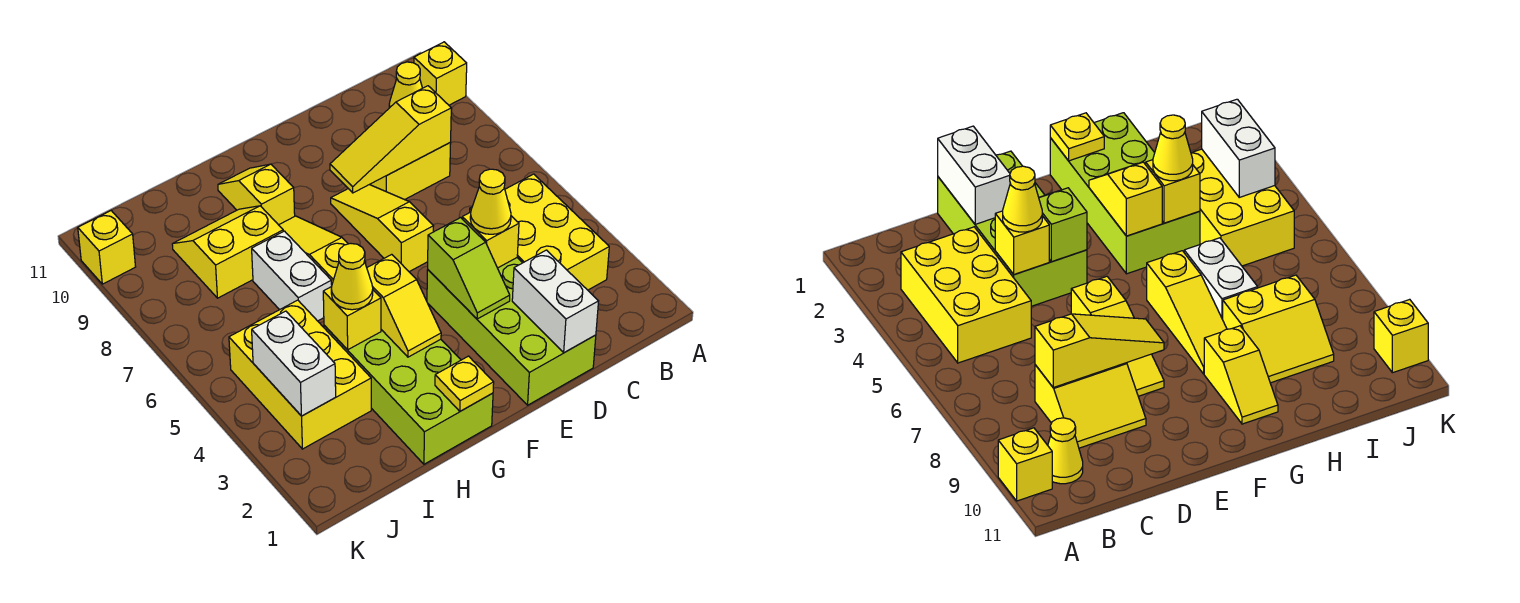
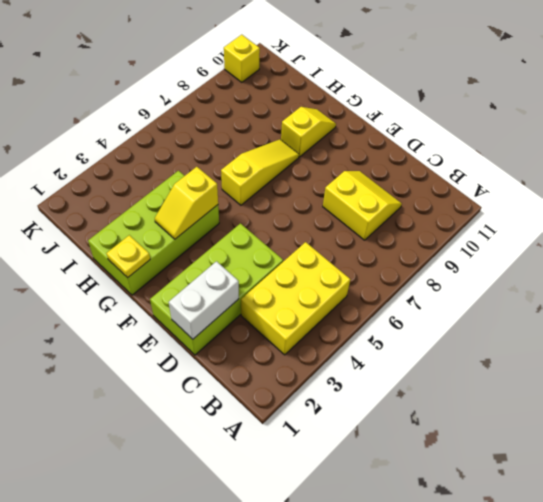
none -> yellow brick A10 level 1
none -> yellow cone B10 level 1
none -> yellow slope E6:E8 level 1 top 6

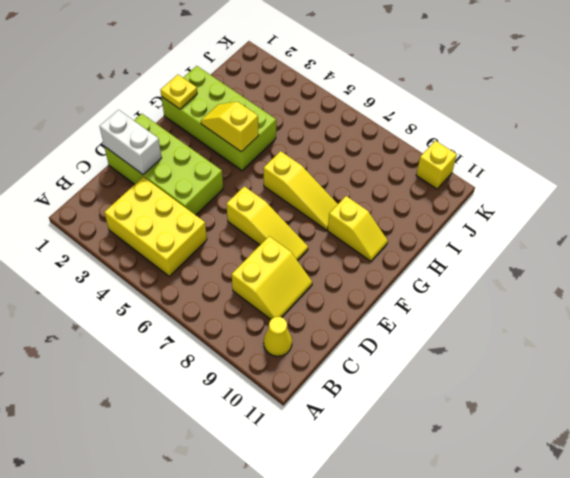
none -> yellow brick A10 level 1
none -> white brick H6:H7 level 1
none -> yellow slope H8:I9 level 1 top 8

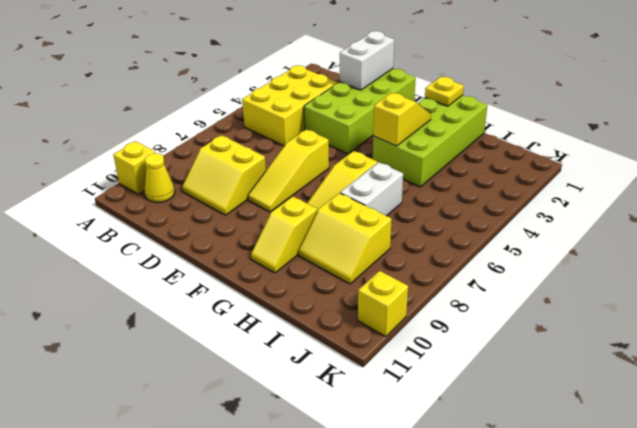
none -> yellow brick I3:J5 level 1
none -> yellow slope C8:E8 level 2 top C
none -> yellow brick D4 level 2

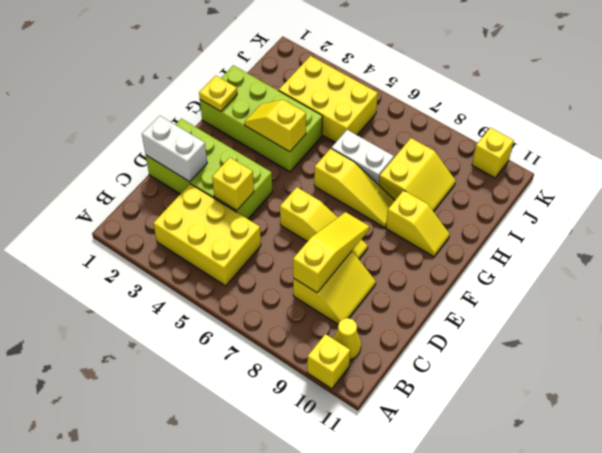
none -> lime slope E3:E4 level 2 top 4
none -> yellow brick H4 level 2
none -> white brick J3:J4 level 2

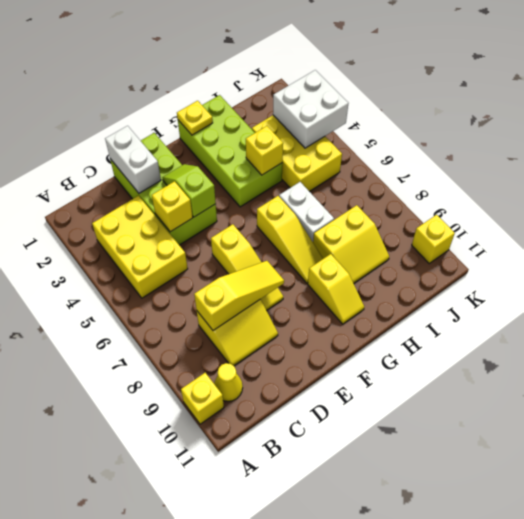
white brick J3:K4 level 2 -> white brick J3:J4 level 2
none -> yellow slope G3:G4 level 2 top 4
none -> yellow cone D4 level 3
none -> yellow cone H4 level 3

